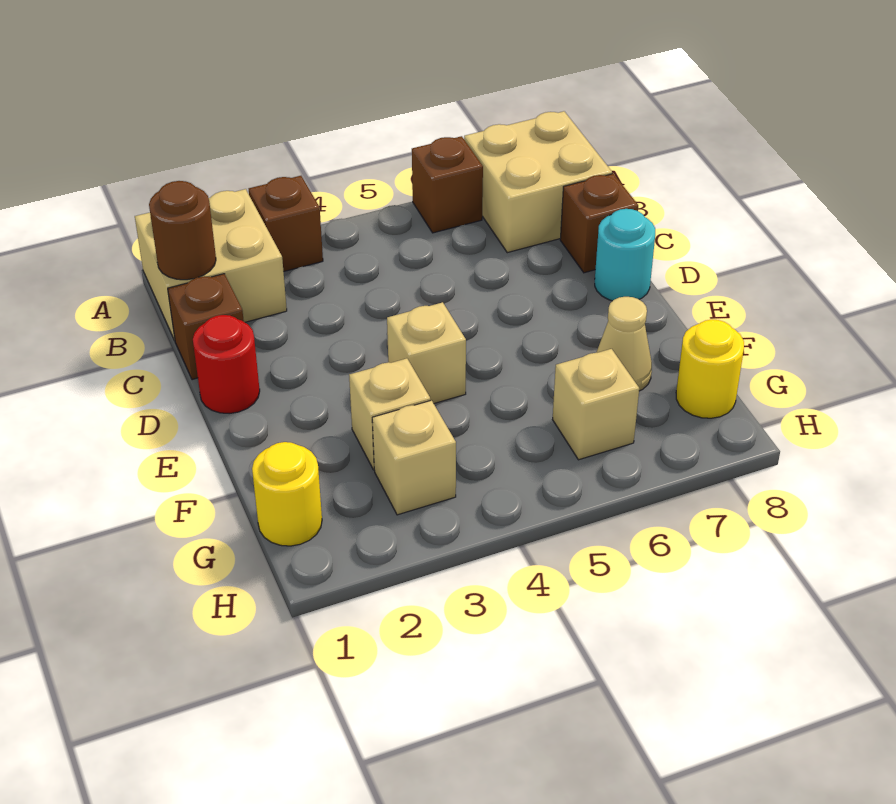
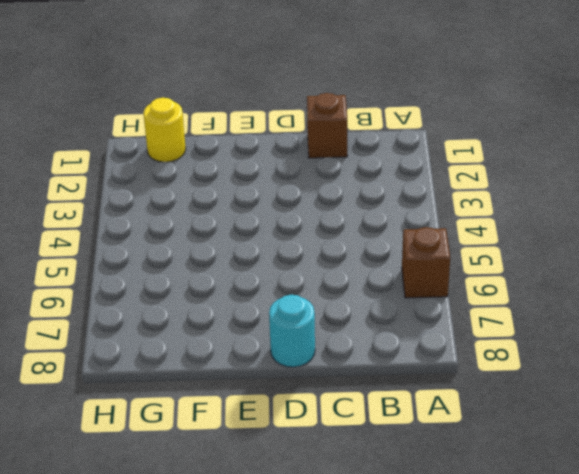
none -> tan brick A1:B2 level 1
none -> brown brick A3 level 1
none -> tan brick A7:B8 level 1

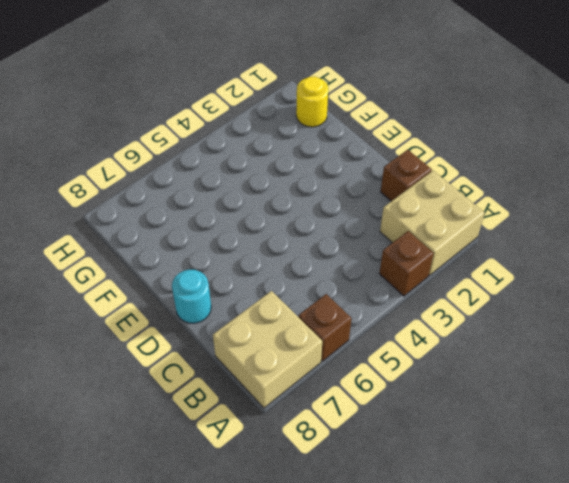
none -> brown brick C8 level 1
none -> red round brick D1 level 1
none -> tan brick E4 level 1

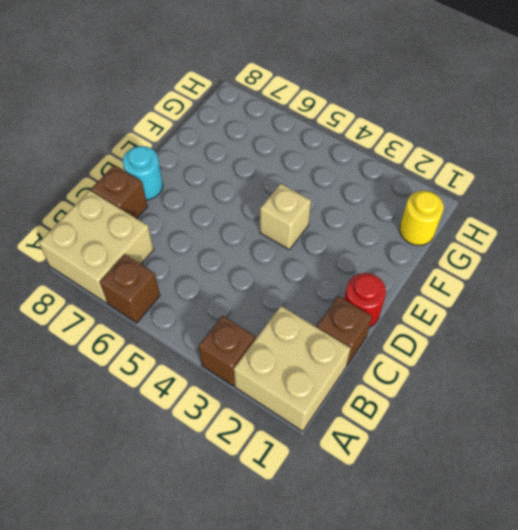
none -> tan brick F3 level 1
none -> tan cone F7 level 1
none -> tan brick G3 level 1

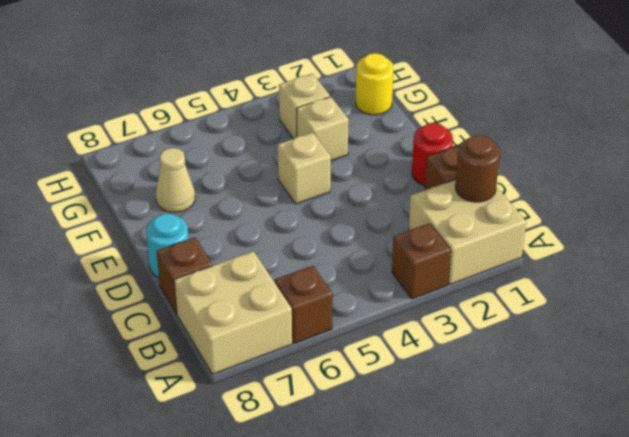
none -> tan brick G6 level 1
none -> yellow round brick G8 level 1

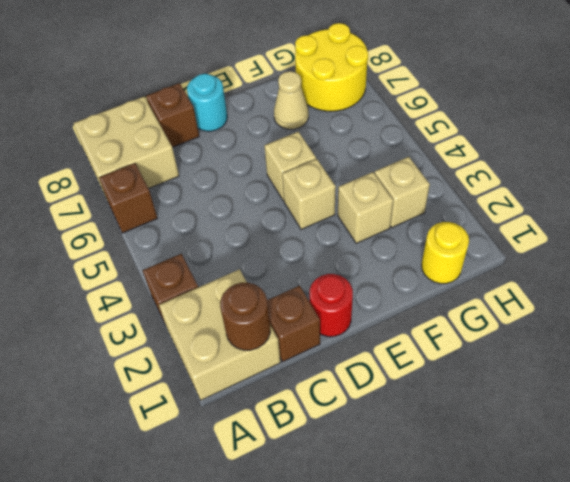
tan brick E5 level 1 -> tan brick G6 level 1
yellow round brick G7:H8 level 1 -> yellow round brick G8 level 1

